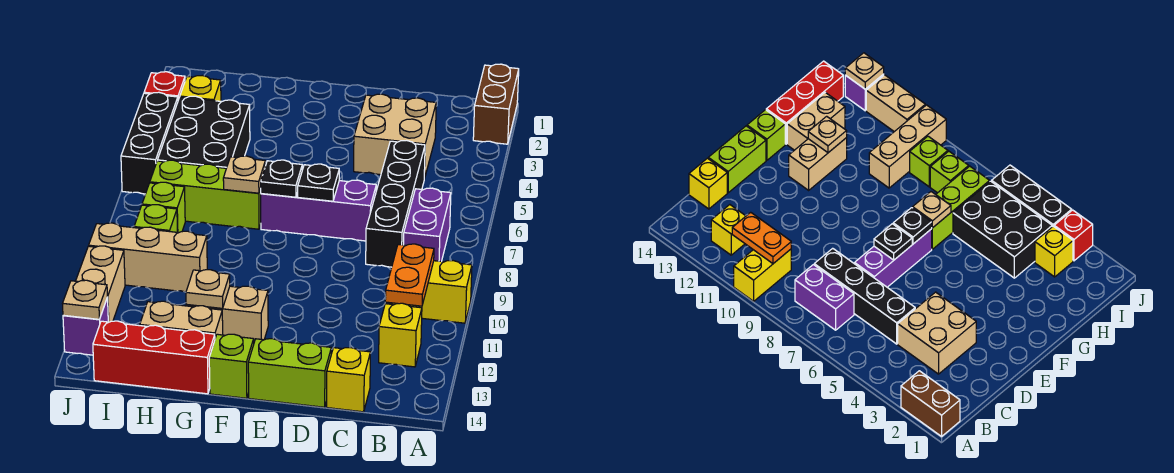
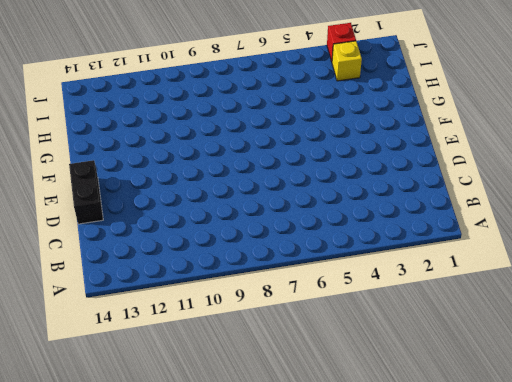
black brick D14:E14 level 1 -> lime brick D14:E14 level 1
none -> brown brick A1:A2 level 1
none -> yellow brick A10:B10 level 1
none -> purple brick B7:B8 level 1

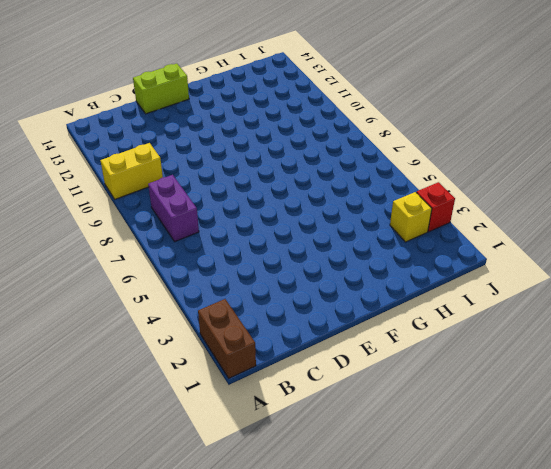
none -> yellow brick B12 level 1
none -> tan brick C3:D4 level 1
none -> black brick C5:C8 level 1

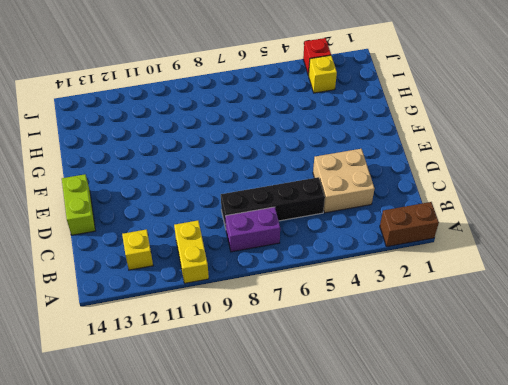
none -> yellow brick C14 level 1
none -> purple brick D7:F7 level 1
none -> tan brick F12:G12 level 1

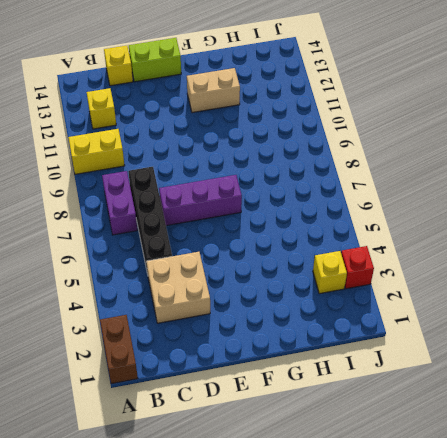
none -> lime brick F14 level 1
none -> lime brick G7:I7 level 1
none -> tan brick G13:H13 level 1

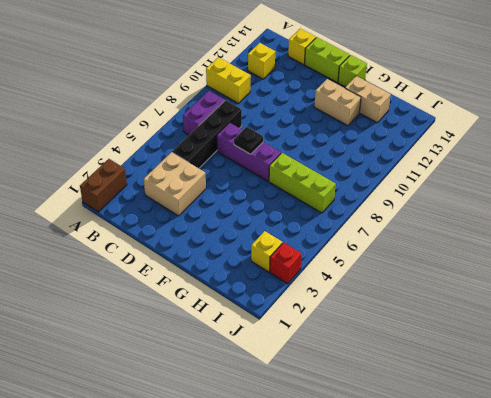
none -> red brick G14:I14 level 1
none -> black brick H4:I6 level 1
none -> tan brick H10:J10 level 1

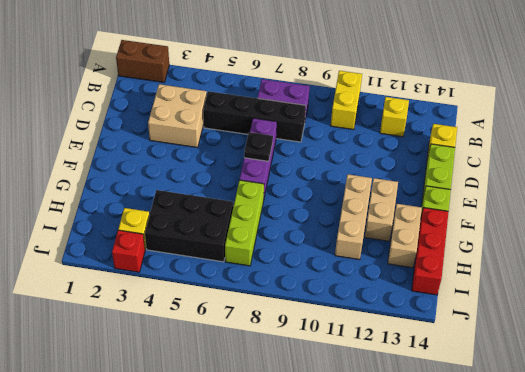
tan brick F11:H11 level 1 -> tan brick H10:J10 level 1
none -> lime brick I8 level 1
none -> lime brick I9 level 1
none -> black brick J4:J6 level 1

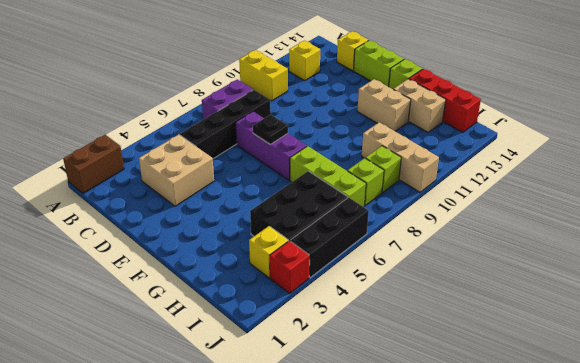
none -> tan brick J11:J12 level 1
none -> purple brick J13 level 1
none -> orange plate B10:B11 level 2

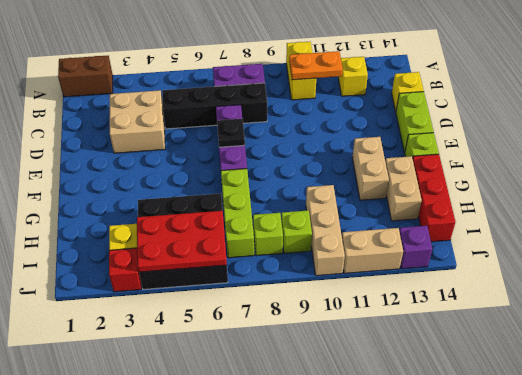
red plate I4:J6 level 2 -> none
none -> black plate F7 level 2
none -> tan plate G7 level 2
none -> tan plate G12 level 2

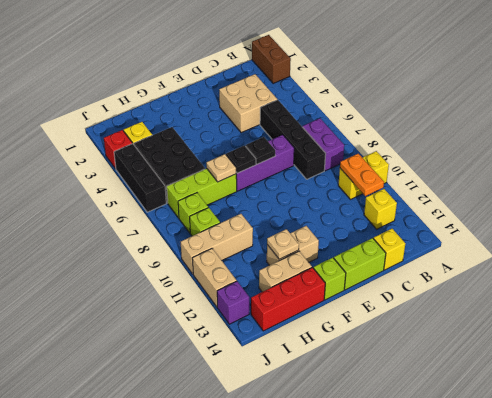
none -> tan plate J13 level 2

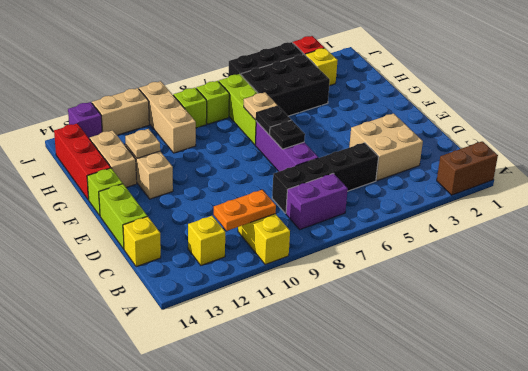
none -> tan plate J13 level 2

